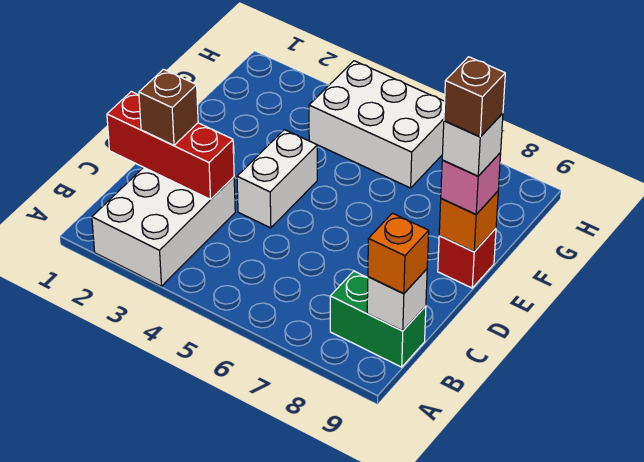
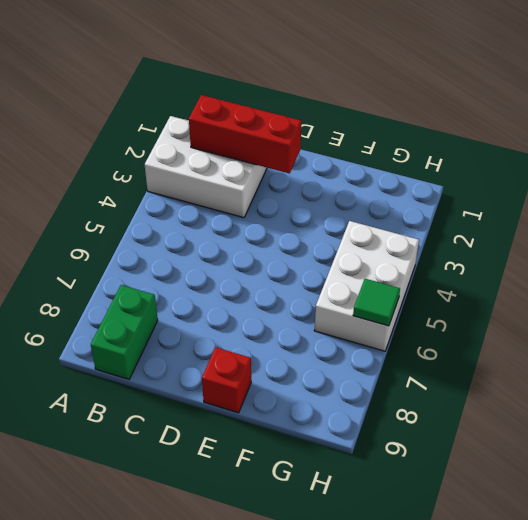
red brick B2:D2 level 2 -> red brick C1:C3 level 2
green tile H6 level 2 -> none
none -> white brick D4:E4 level 1
none -> white brick B9 level 2
none -> orange brick E9 level 2

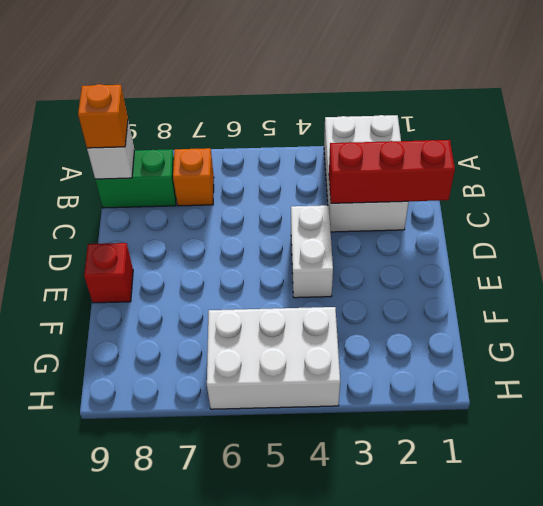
orange brick B7 level 1 -> orange brick E9 level 2
none -> brown brick C2 level 3
none -> pink brick E9 level 3
none -> white brick E9 level 4

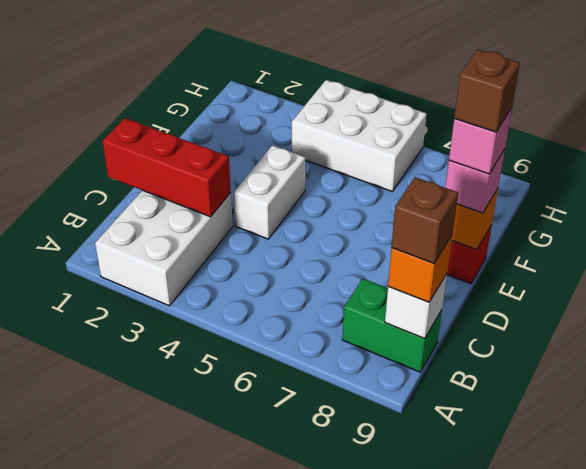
brown brick B9 level 4 -> brown brick C2 level 3
pink brick E9 level 4 -> white brick E9 level 4

